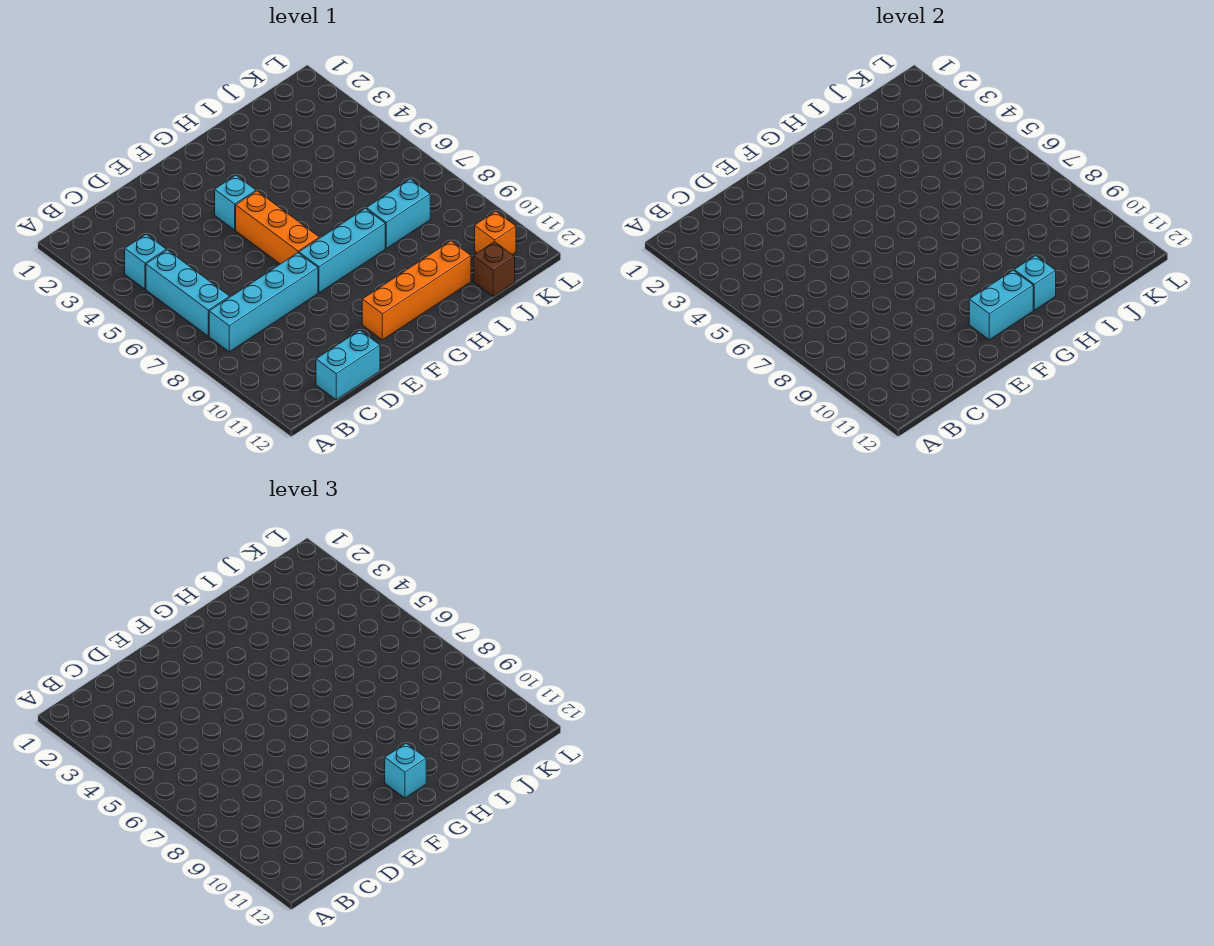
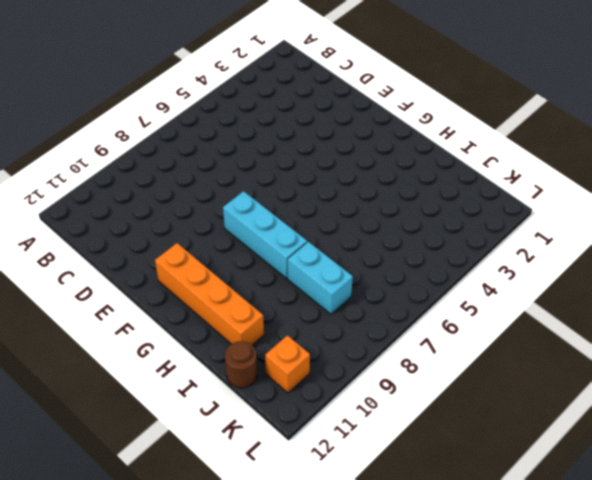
brown round brick J12 level 1 -> brown brick J12 level 1
none -> cyan brick B4 level 1
none -> cyan brick B5:B7 level 1
none -> cyan brick B8:E8 level 1

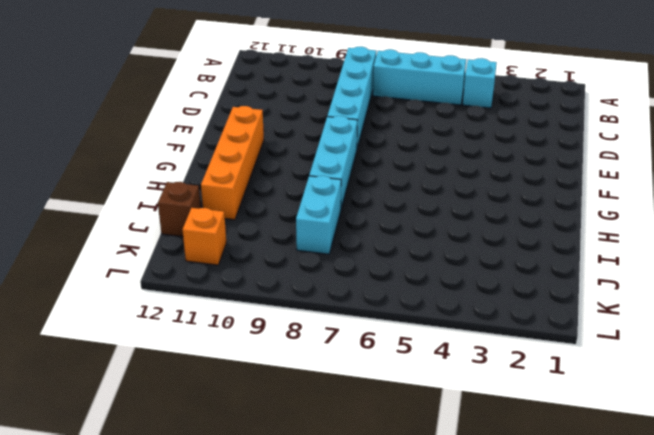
none -> cyan brick C12:D12 level 1
none -> cyan brick F4 level 1
none -> orange brick F5:F7 level 1

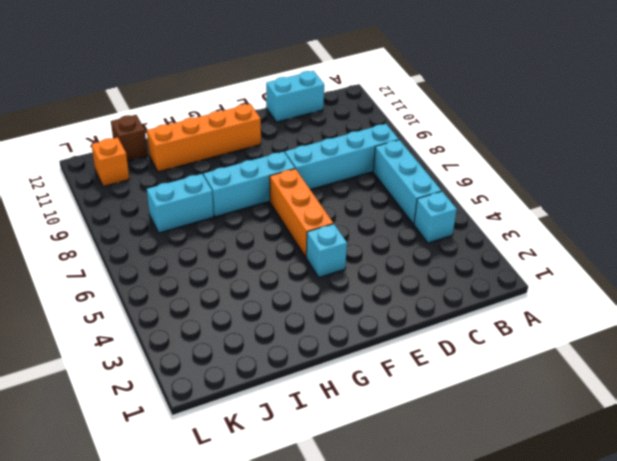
none -> cyan brick F11:G11 level 2
none -> cyan brick H11 level 2
none -> cyan brick G11 level 3

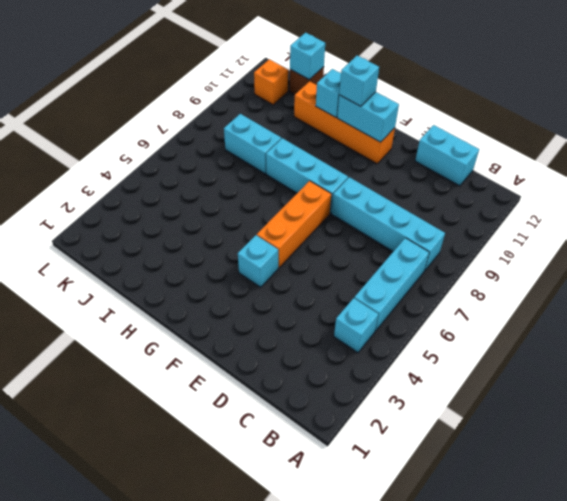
cyan brick J12 level 2 -> none

